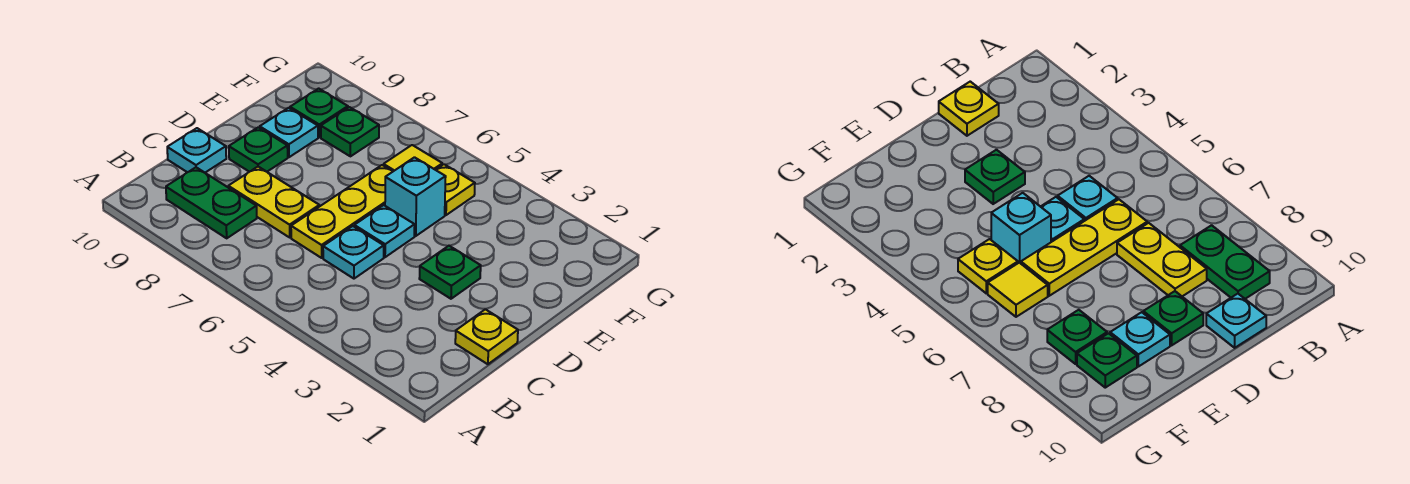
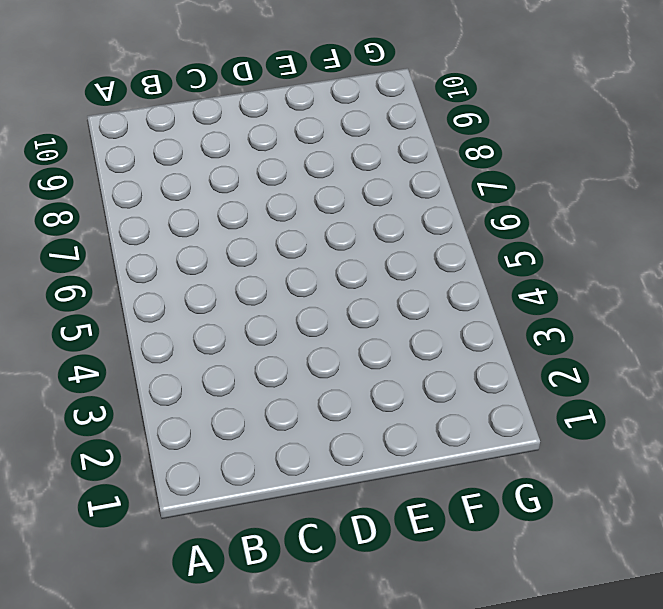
none -> green plate B8:B9 level 1
none -> yellow plate C1 level 1
none -> cyan plate C5 level 1

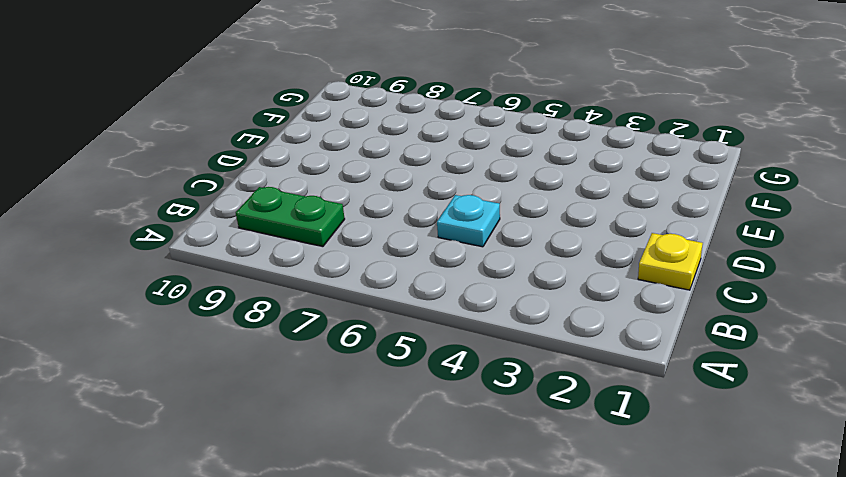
none -> yellow plate C6:E6 level 1
none -> yellow plate C7:C8 level 1
none -> cyan plate C10 level 1

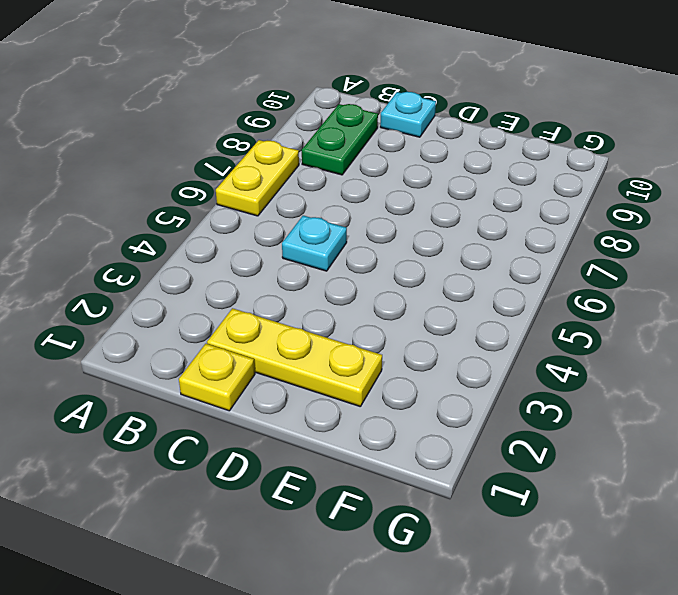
yellow plate A6:A7 level 1 -> yellow plate C7:C8 level 1
yellow plate C2:E2 level 1 -> yellow plate C6:E6 level 1
none -> green plate D3 level 1
none -> cyan plate D5 level 1
none -> green plate D9 level 1

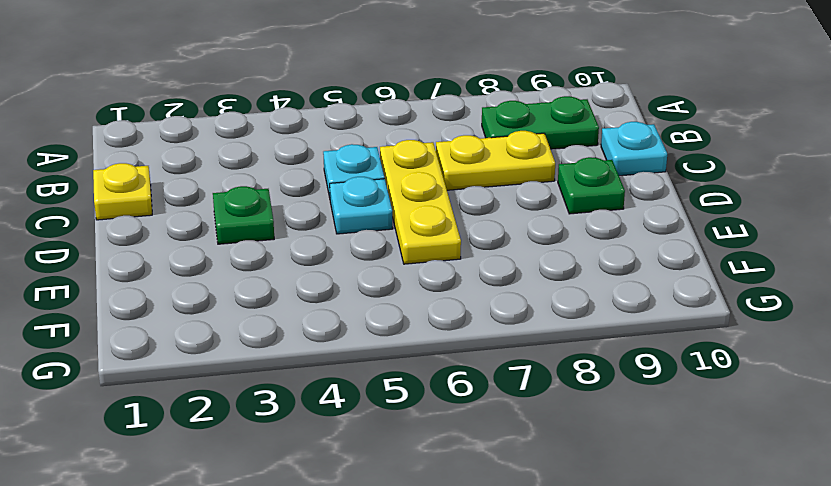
none -> cyan brick E5 level 1
none -> cyan plate E9 level 1
none -> yellow plate F5 level 1

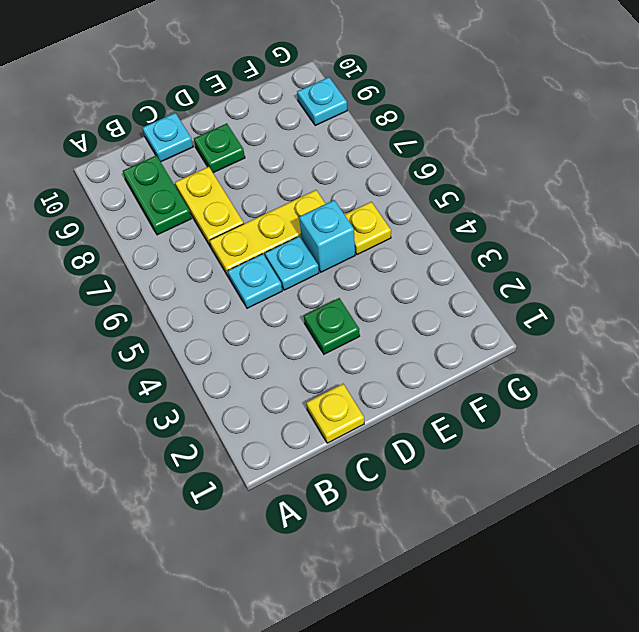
cyan plate G9 level 1 -> cyan plate E9 level 1
none -> yellow tile F6 level 1
none -> green plate F8 level 1
none -> green plate F9 level 1

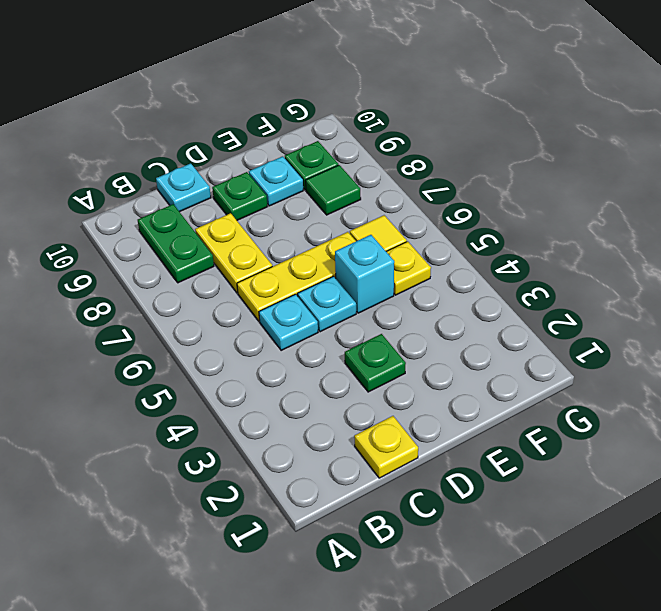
green tile F8 level 1 -> green plate F8 level 1

